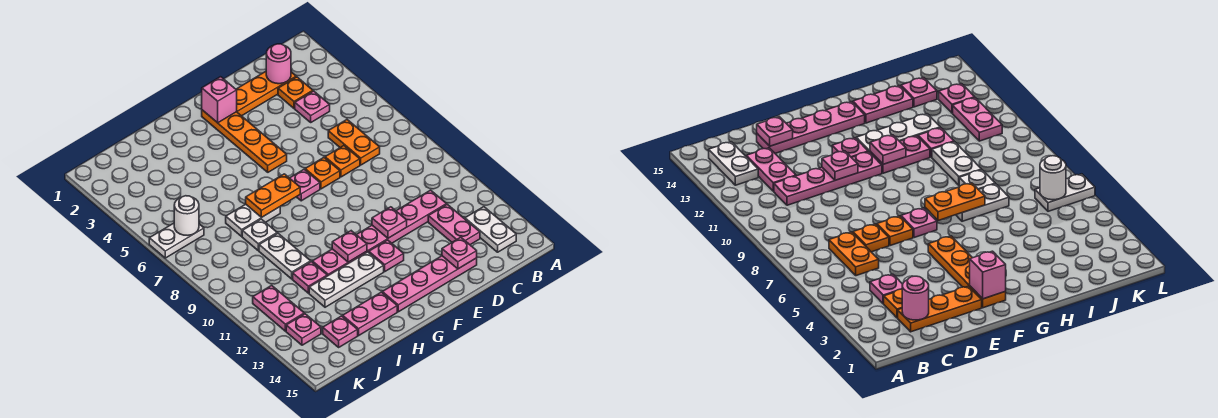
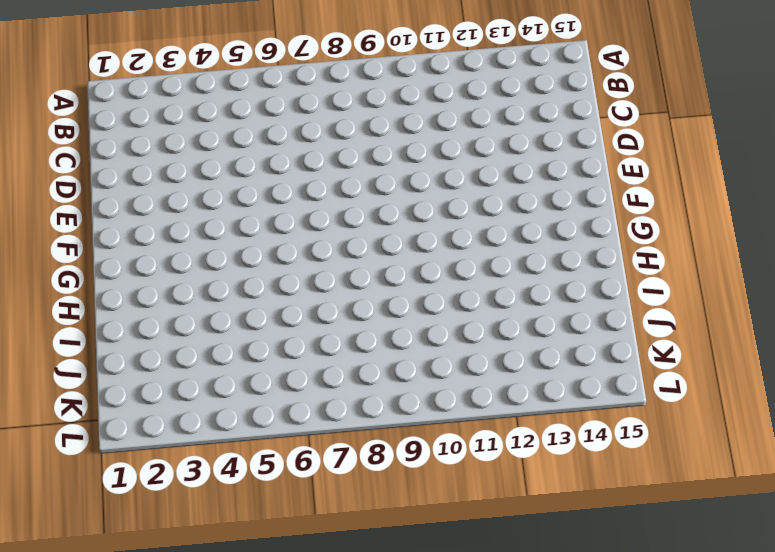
none -> white plate B13:B14 level 1
none -> orange plate C2:E2 level 1
none -> orange plate C3 level 1
none -> pink plate C4 level 1

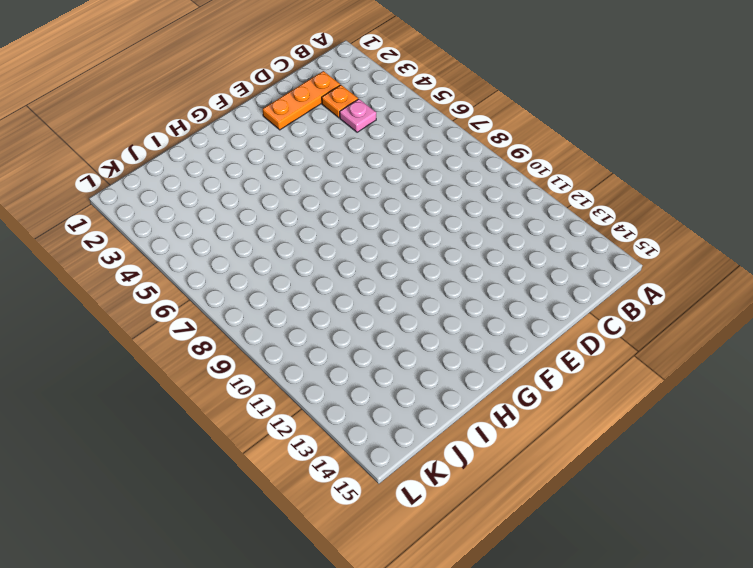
none -> white plate B13:B14 level 1
none -> orange plate C6:C7 level 1
none -> pink plate C11:F11 level 1
none -> pink plate C12:C13 level 1

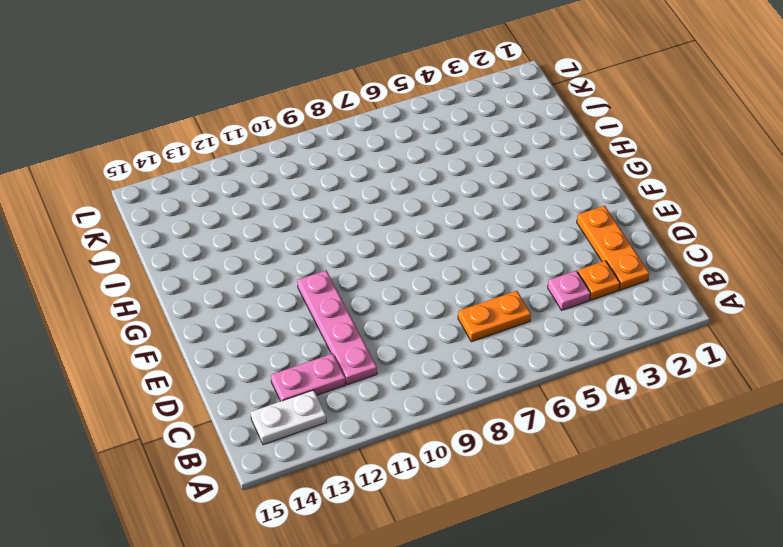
none -> orange plate D7 level 1
none -> pink plate D14:G14 level 1
none -> orange plate E7 level 1
none -> orange plate F2:F5 level 1

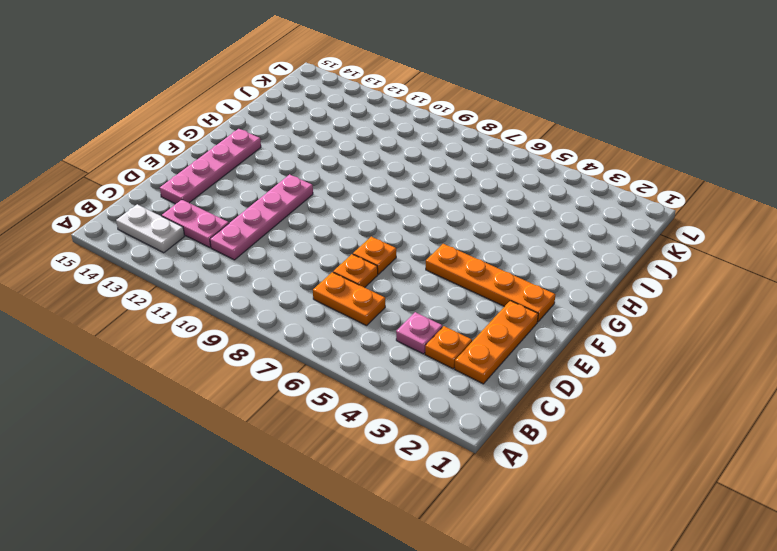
none -> pink plate F7 level 1
none -> pink plate F12 level 1
none -> pink plate G11:H11 level 1
none -> white plate G12:I12 level 1

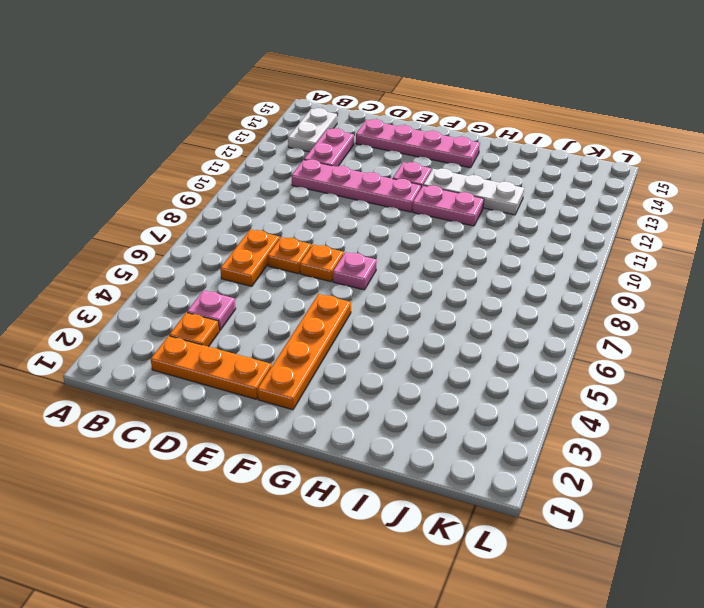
none -> white plate H7:I7 level 1
none -> pink plate H14:I14 level 1
none -> white plate I8 level 1
none -> white plate I9:I10 level 1

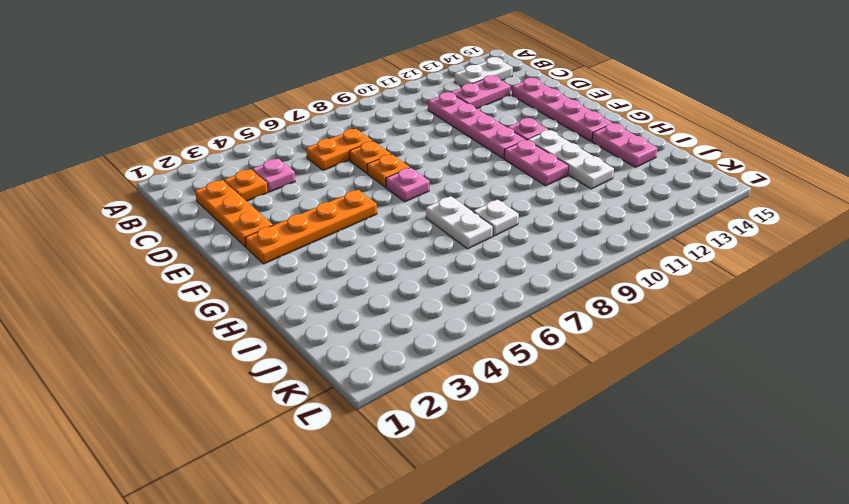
none -> white plate I9:I10 level 1
none -> pink plate I11 level 1
none -> pink plate J14 level 1
none -> white plate K6:L6 level 1

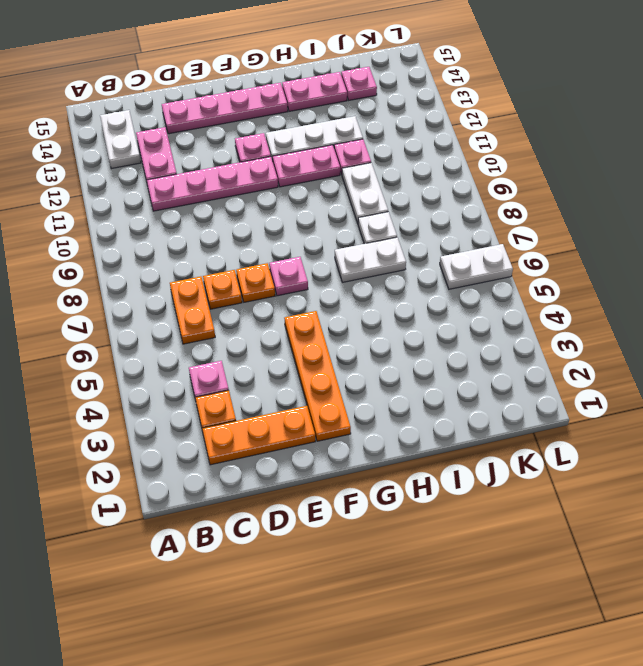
none -> pink plate K11:K12 level 1
none -> pink plate K13 level 1
none -> pink round brick C2 level 2
none -> pink plate D14 level 2

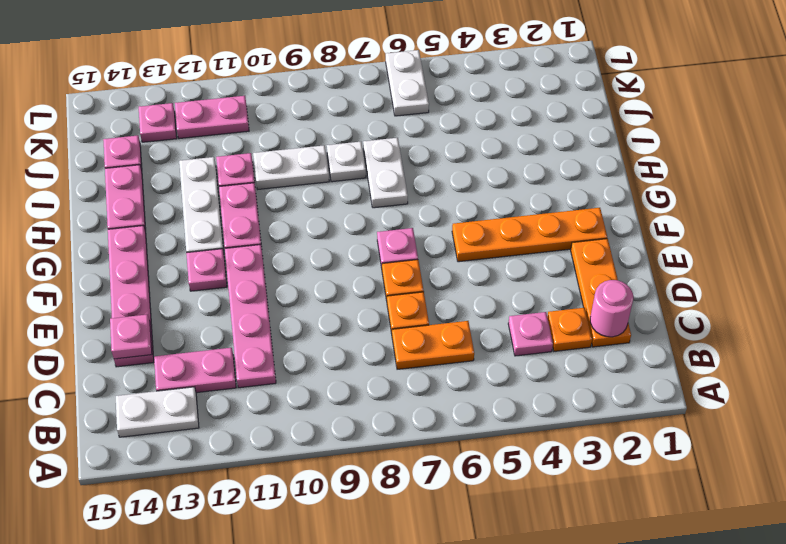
none -> pink plate E11 level 2
none -> pink brick F2 level 2
none -> orange plate G7:H7 level 2
none -> pink plate G11 level 2

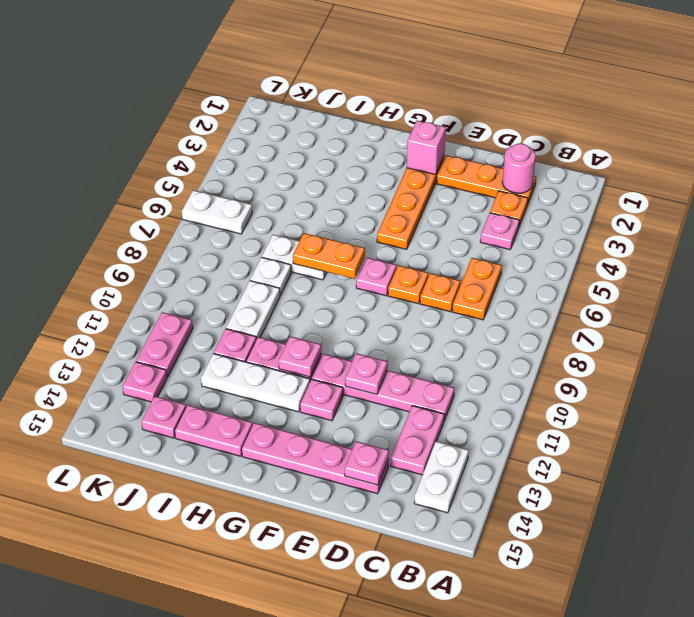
none -> white round brick K6 level 2

